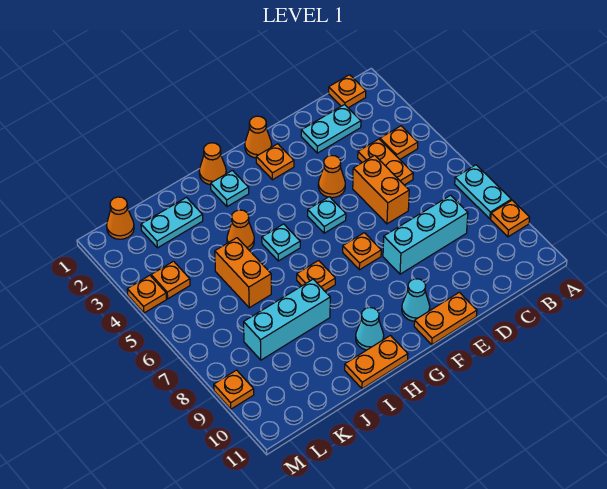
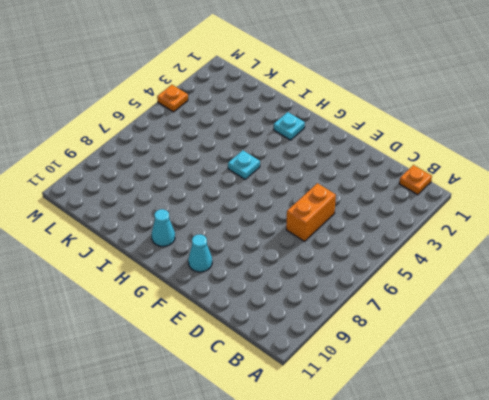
none -> cyan plate A7:A8 level 1
none -> orange plate A9 level 1
none -> orange plate B4 level 1

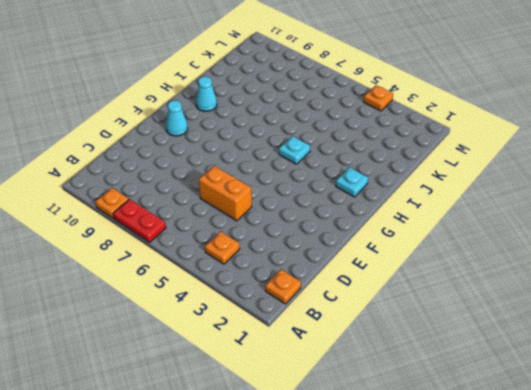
red plate A7:A8 level 1 -> cyan plate A7:A8 level 1
none -> cyan plate C2:D2 level 1
none -> orange plate C4:C5 level 1
none -> cyan brick C8:E8 level 1

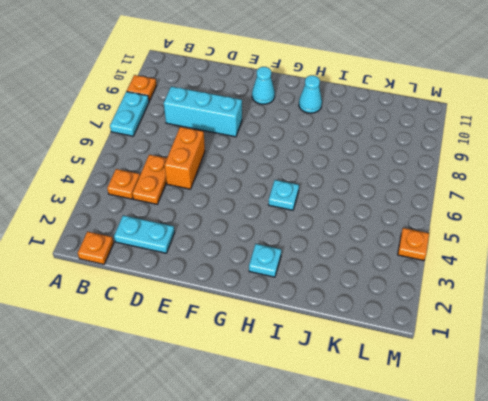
none -> orange cone E4 level 1
none -> orange plate E11:F11 level 1
none -> orange cone F1 level 1

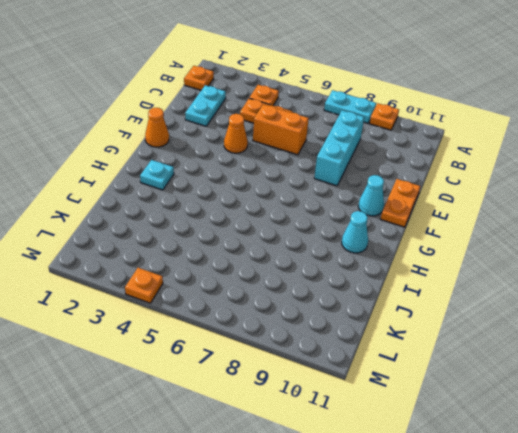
none -> orange plate F2 level 1
none -> cyan plate F5 level 1
none -> orange plate F7 level 1

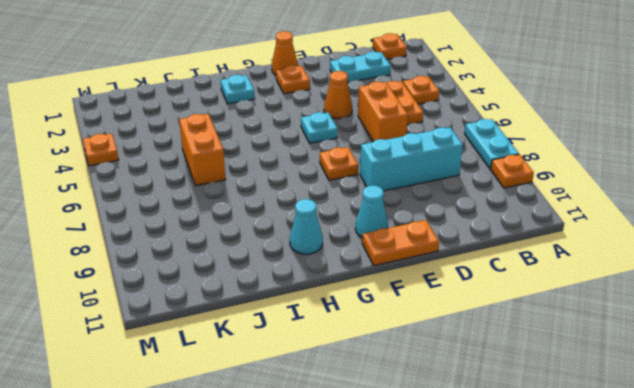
none -> orange cone H1 level 1
none -> cyan plate H5 level 1
none -> orange plate H7 level 1

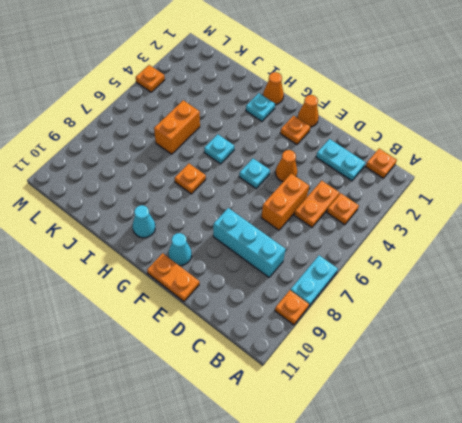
none -> orange plate F7 level 1
none -> orange plate H11:I11 level 1
none -> orange cone I4 level 1

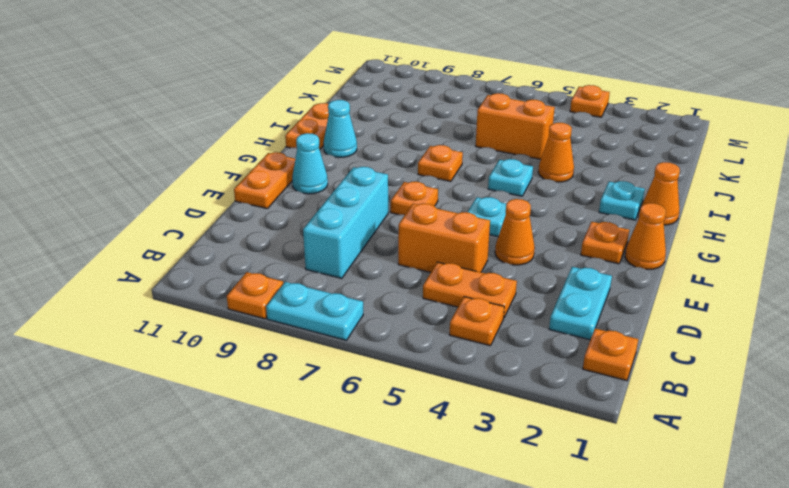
none -> cyan brick I8:K8 level 1
none -> cyan plate J2:K2 level 1
none -> orange cone L1 level 1

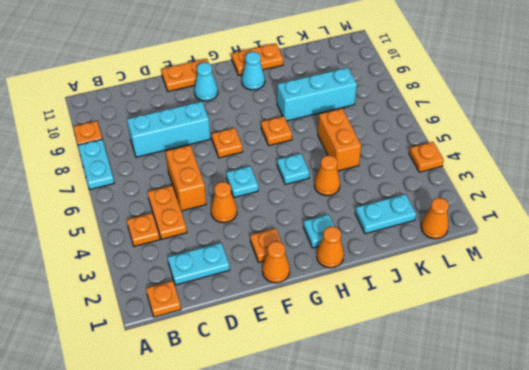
none -> orange plate L4 level 1
none -> orange plate M9 level 1

